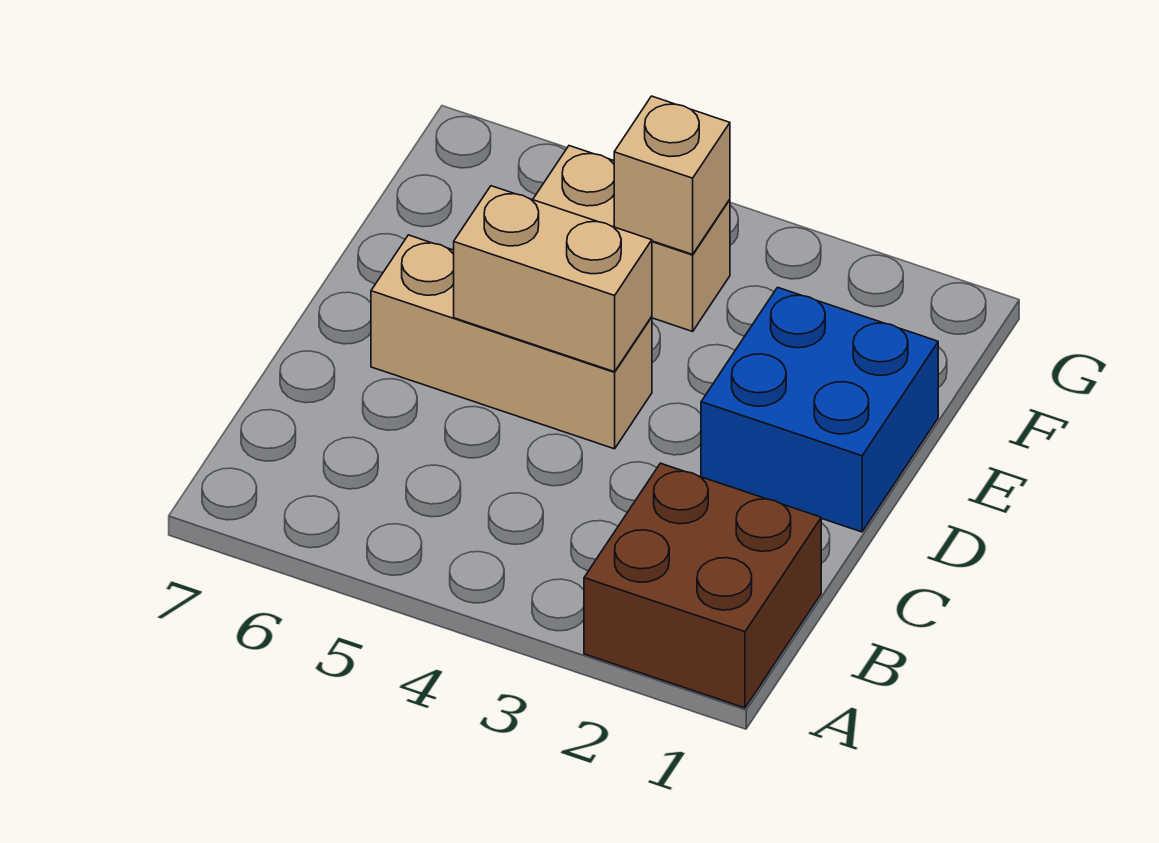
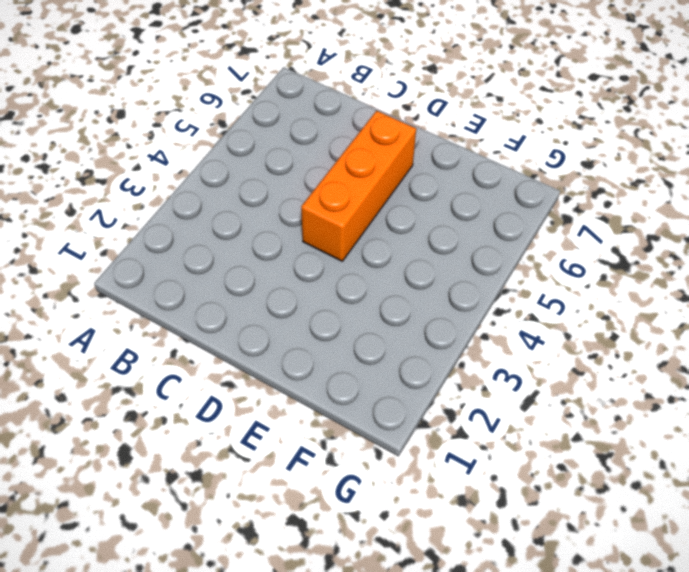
orange brick D4:D6 level 1 -> tan brick D4:D6 level 1
none -> brown brick A1:B2 level 1
none -> blue brick D1:E2 level 1

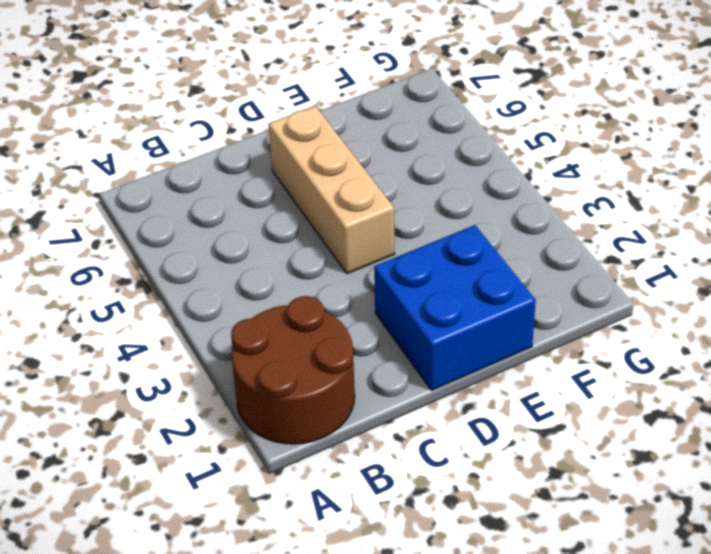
brown round brick A1:B2 level 1 -> brown brick A1:B2 level 1
none -> tan brick F4:F5 level 1
none -> tan brick D4:D5 level 2

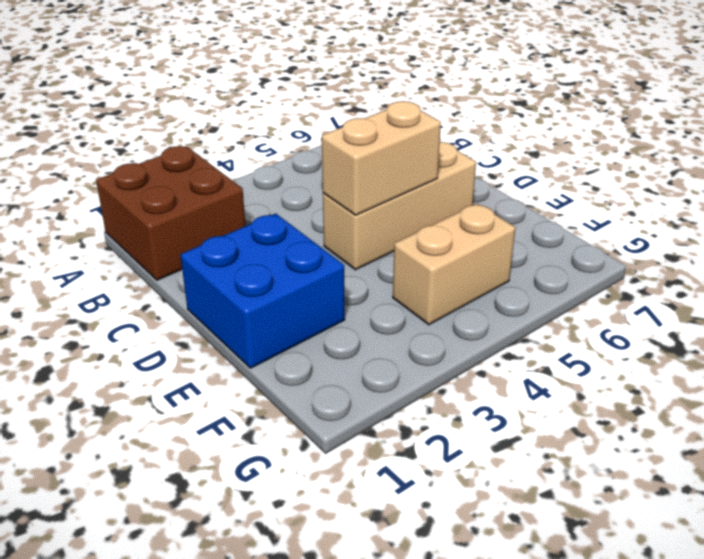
none -> tan brick F4 level 2

